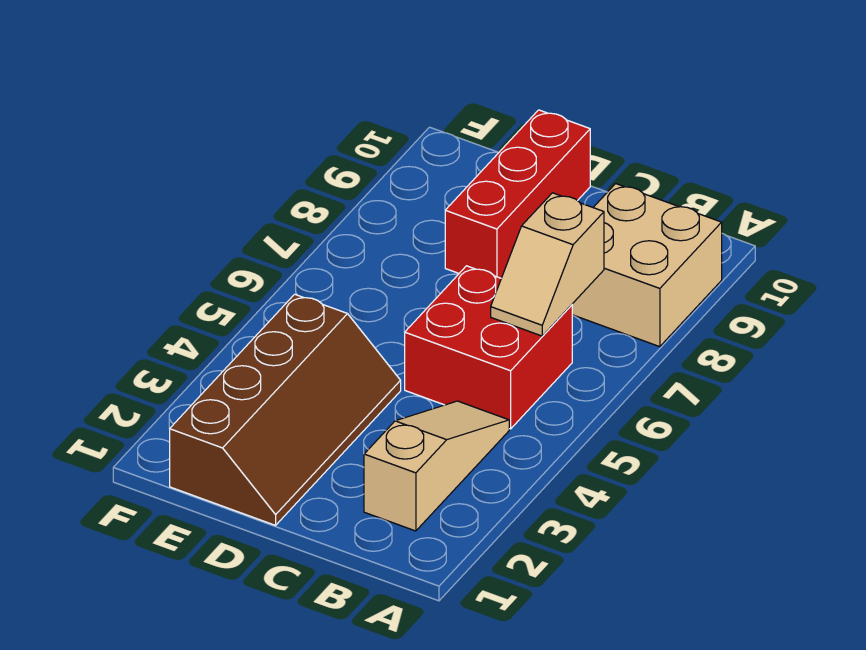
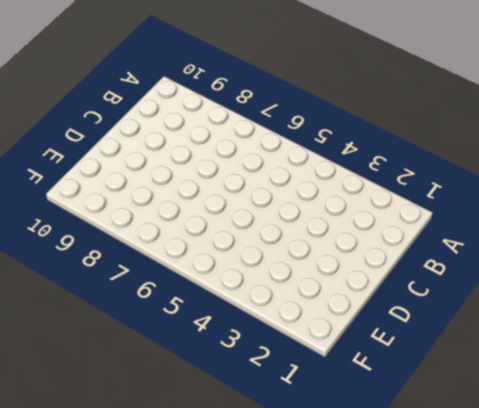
none -> tan brick A8:B9 level 1
none -> tan slope B2:B4 level 1 top 2

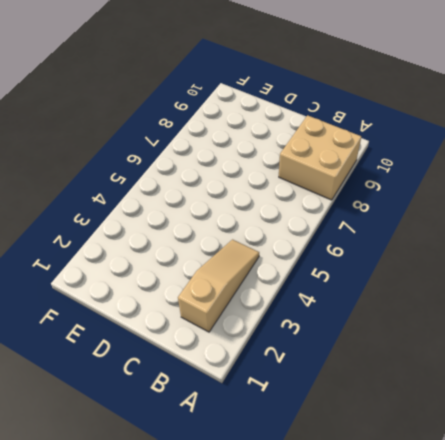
none -> red brick B5:C6 level 1
none -> brown slope D1:E4 level 1 top E

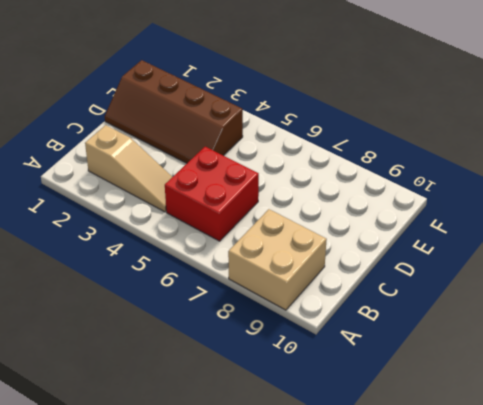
none -> red brick D8:D10 level 1
none -> tan slope B6:B7 level 2 top 7

